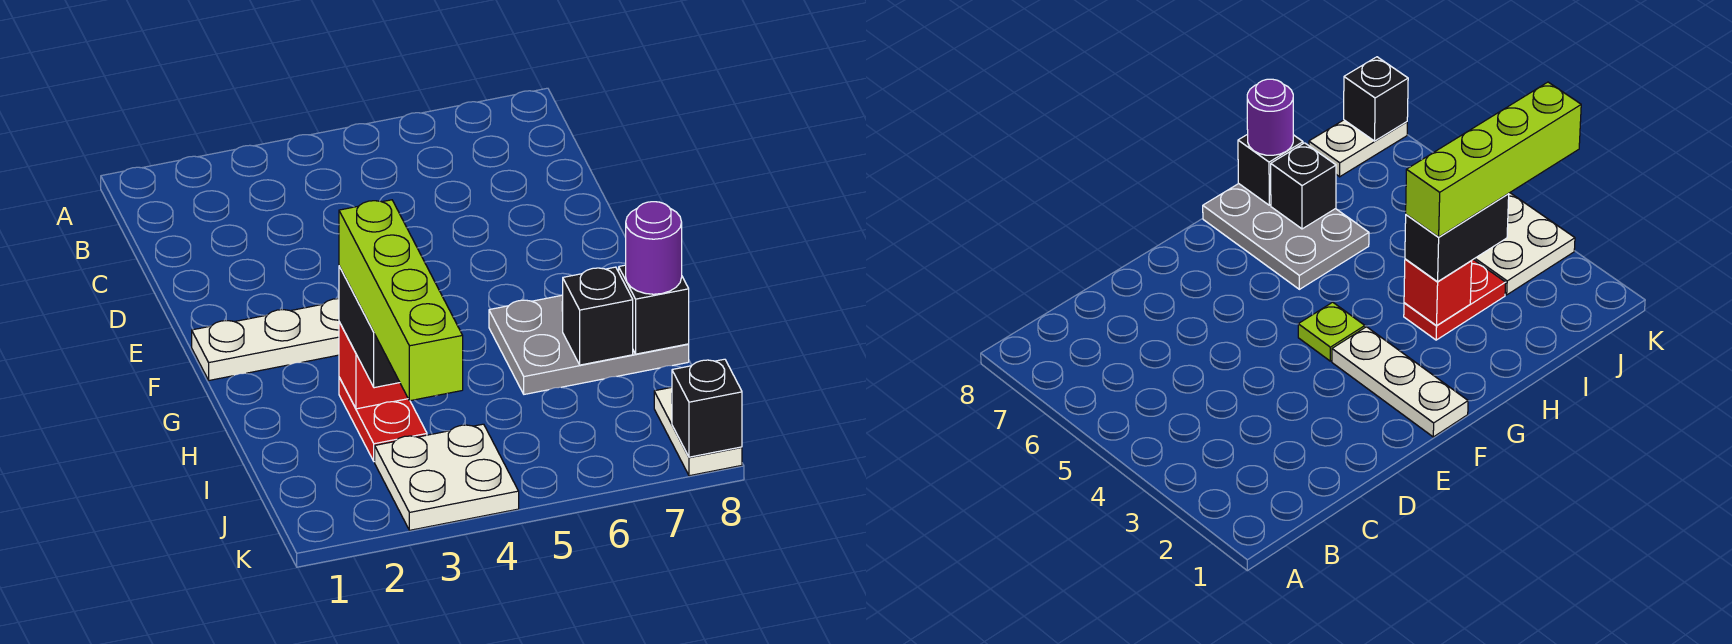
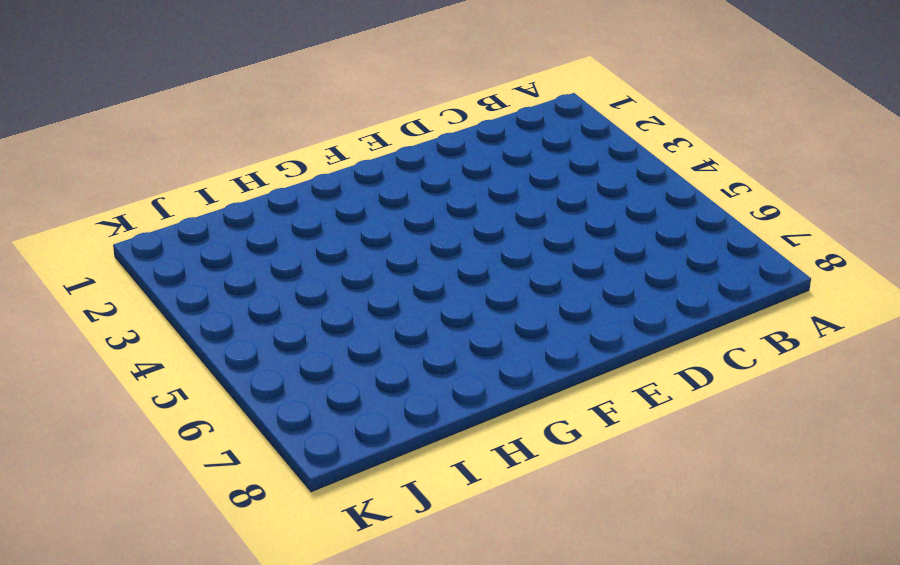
none -> white plate F1:F3 level 1
none -> lime plate F4 level 1
none -> grey plate G6:H8 level 1

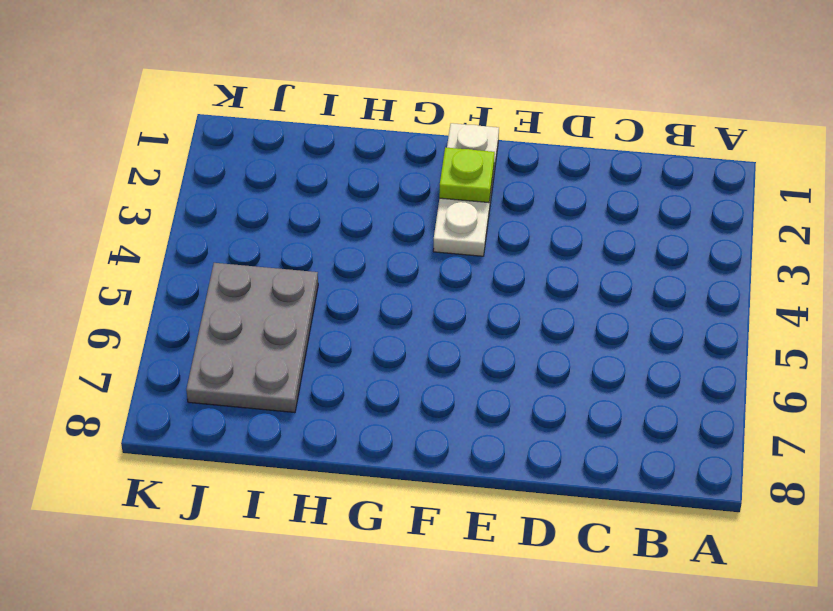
lime plate F2 level 2 -> lime plate F4 level 1
grey plate I5:J7 level 1 -> grey plate G6:H8 level 1
none -> red plate H3:I3 level 1
none -> white plate J3:K4 level 1
none -> white plate J8:K8 level 1

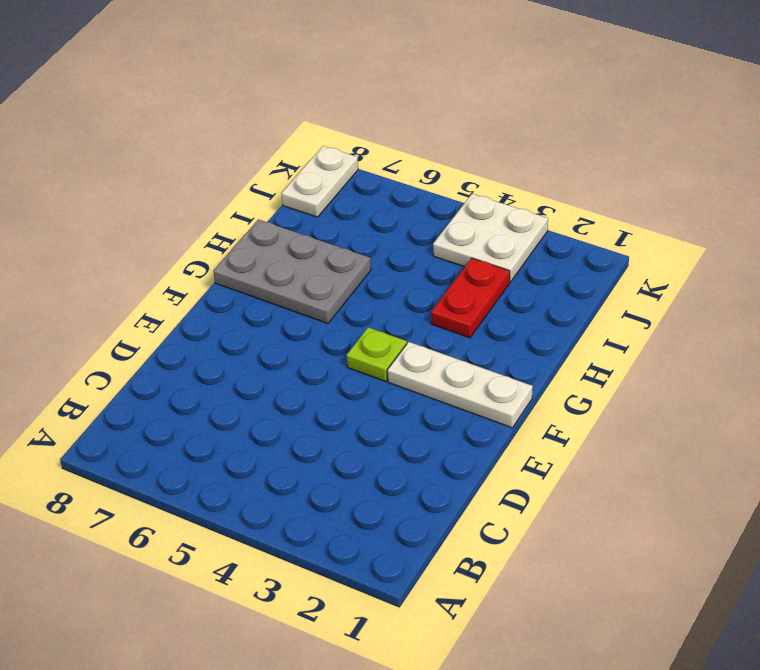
none -> red brick H3 level 2
none -> black brick H7 level 2
none -> black brick H8 level 2

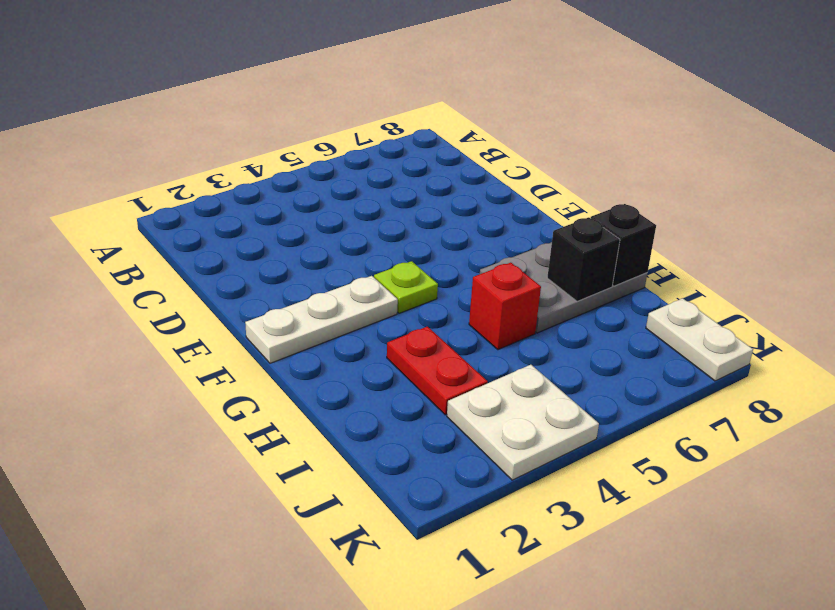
red brick H5 level 1 -> red brick H3 level 2
none -> black brick K8 level 2
none -> black brick H3:I3 level 3
none -> purple round brick H8 level 3

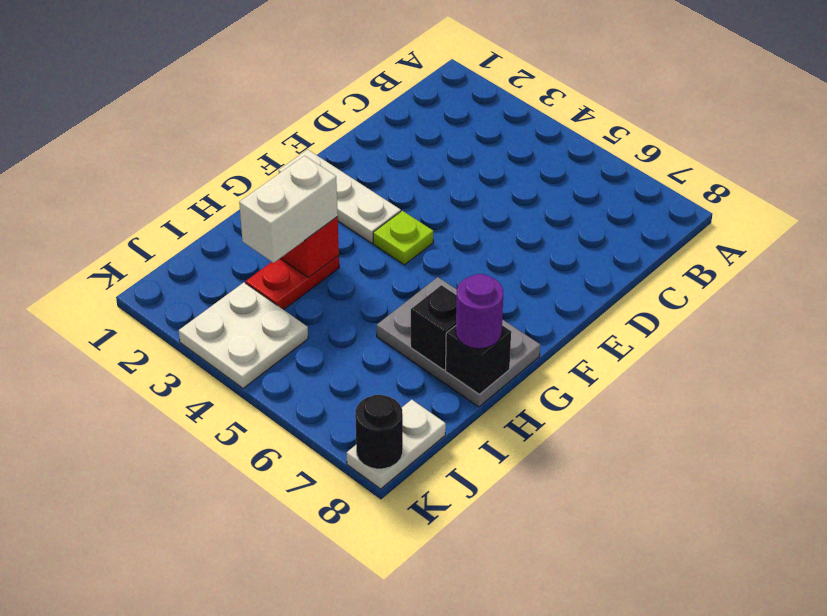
white brick H3:I3 level 3 -> black brick H3:I3 level 3
black round brick K8 level 2 -> black brick K8 level 2
none -> lime brick H3:K3 level 4

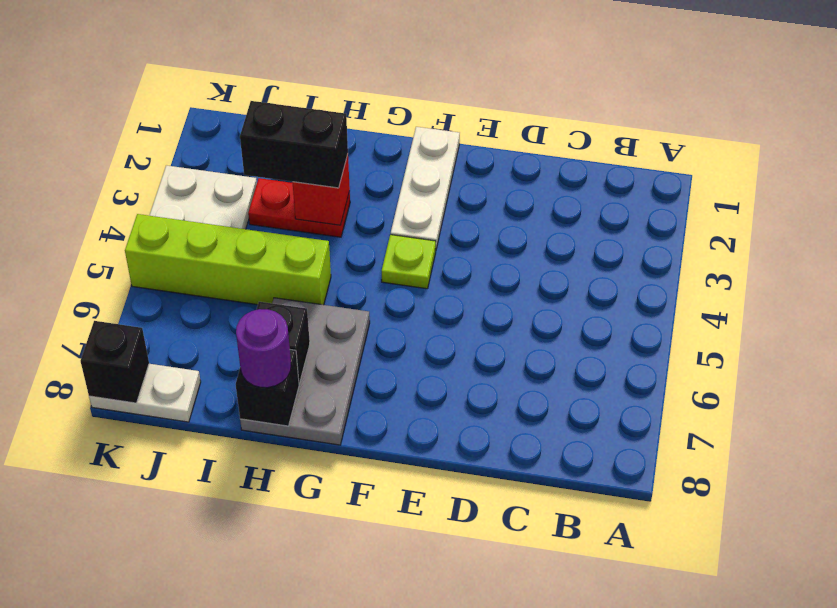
lime brick H5:K5 level 1 -> lime brick H3:K3 level 4

